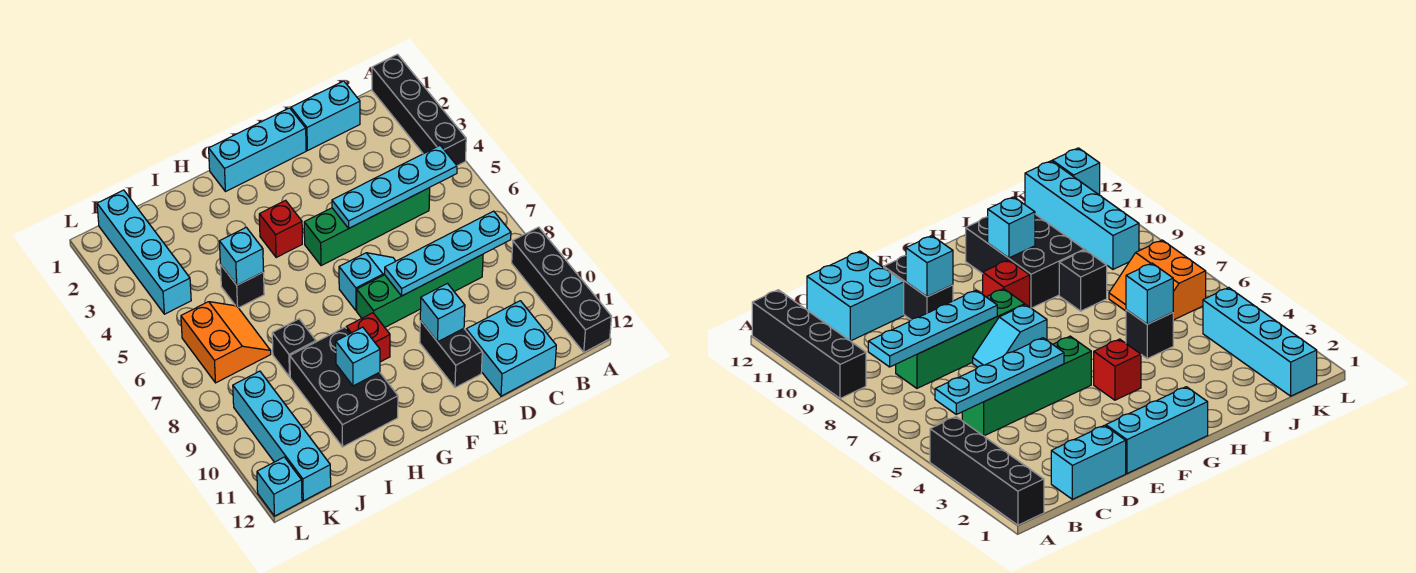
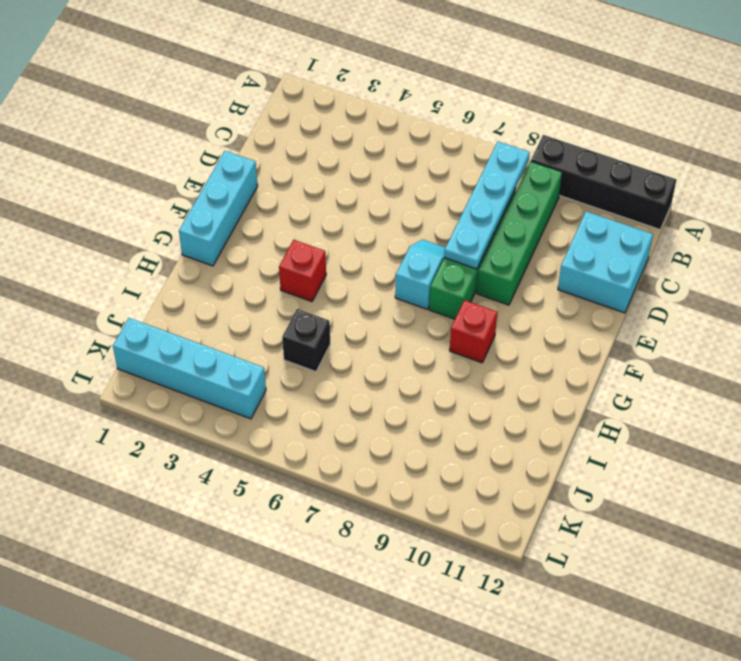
green brick B9:E9 level 1 -> green brick C5:F5 level 1
none -> black brick A1:A4 level 1
none -> cyan brick C1:D1 level 1
none -> black brick E10:E11 level 1

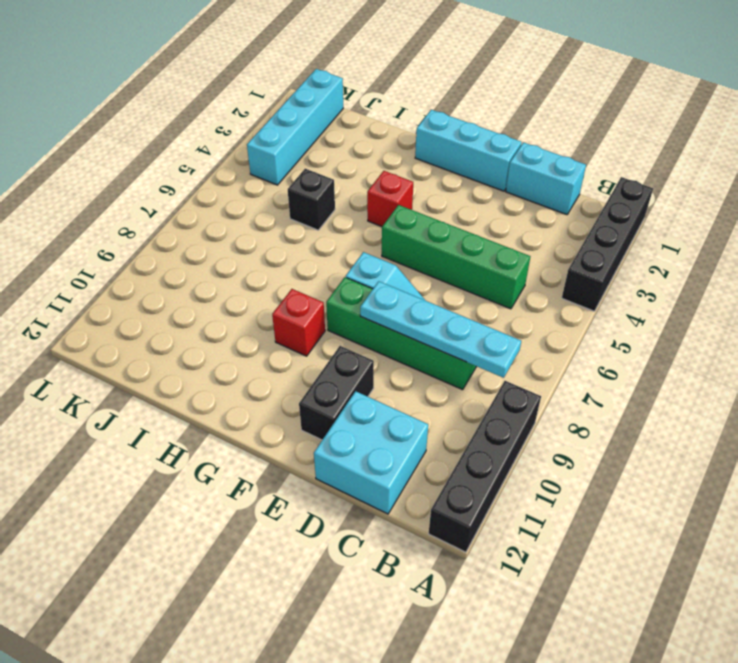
none -> black brick H9:I11 level 1
none -> black brick I8 level 1
none -> orange slope J6:K7 level 1 top K

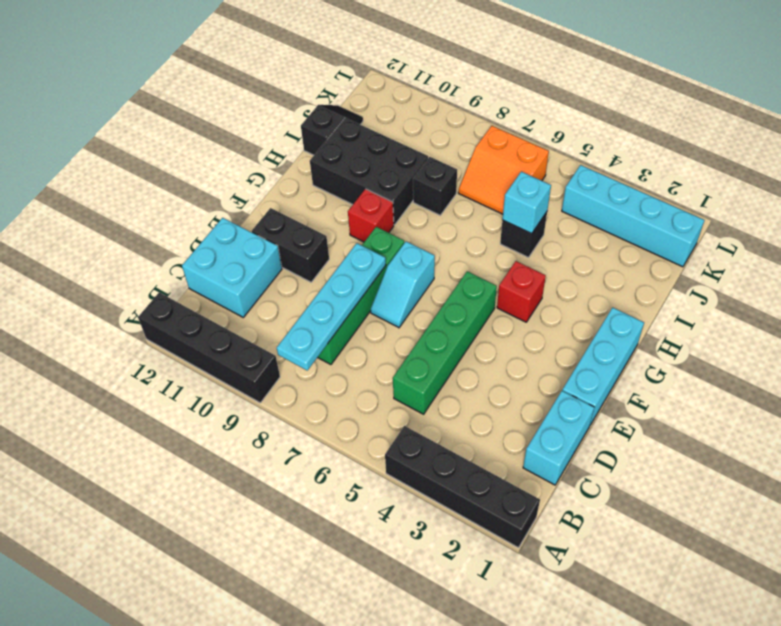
black slope I12:J12 level 1 top I -> none
none -> cyan brick K9:K12 level 1
none -> cyan brick L12 level 1
none -> cyan plate B5:E5 level 2

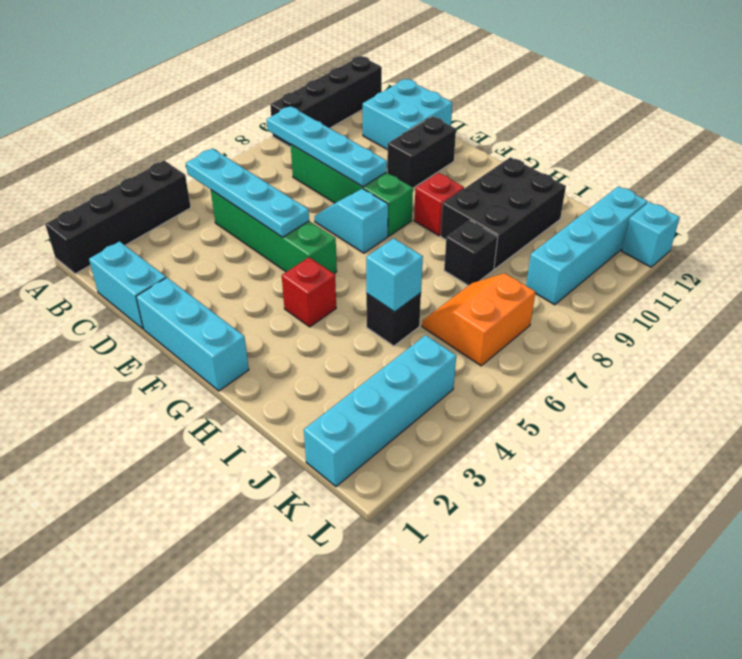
none -> cyan brick E10 level 2
none -> cyan brick H10 level 2

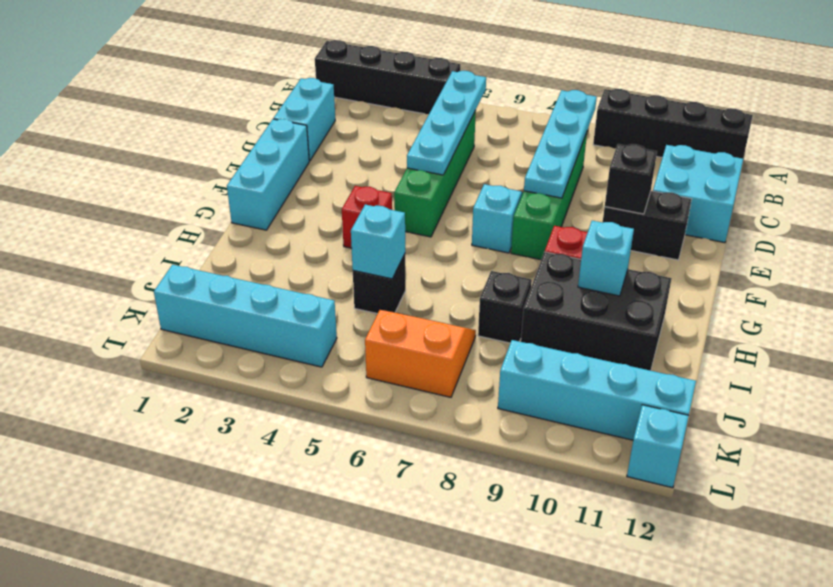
black brick E10 level 2 -> cyan brick E10 level 2

